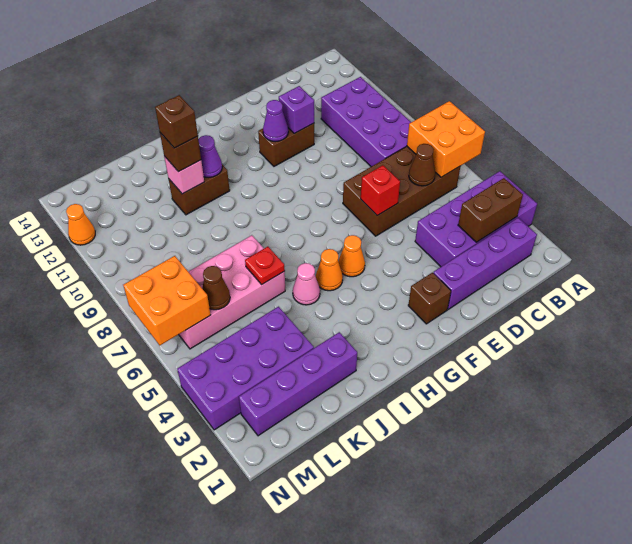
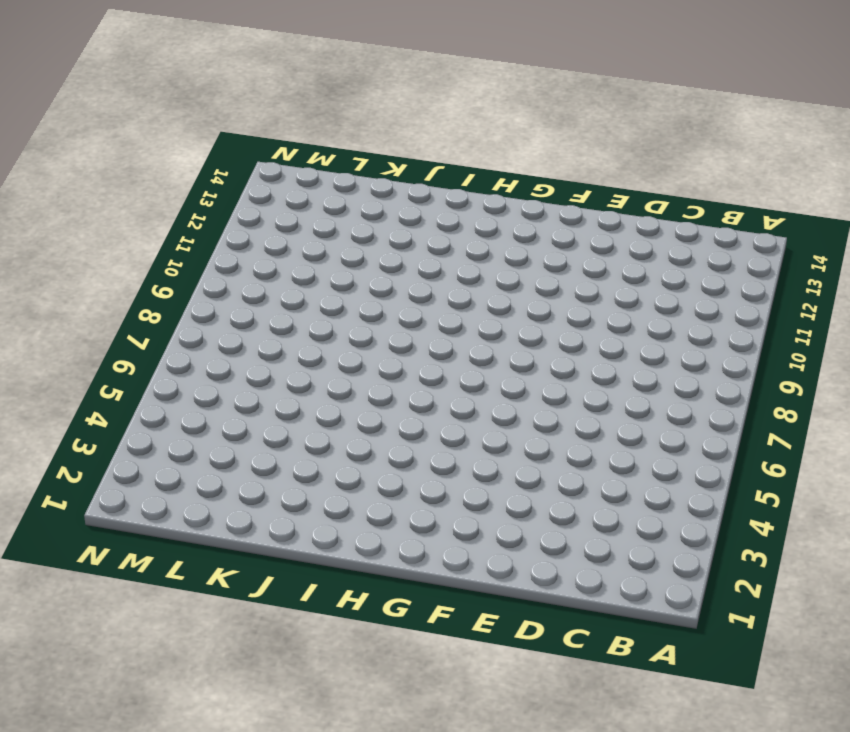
none -> purple brick A3:D4 level 1
none -> purple brick B2:E2 level 1
none -> brown brick B6:E7 level 1

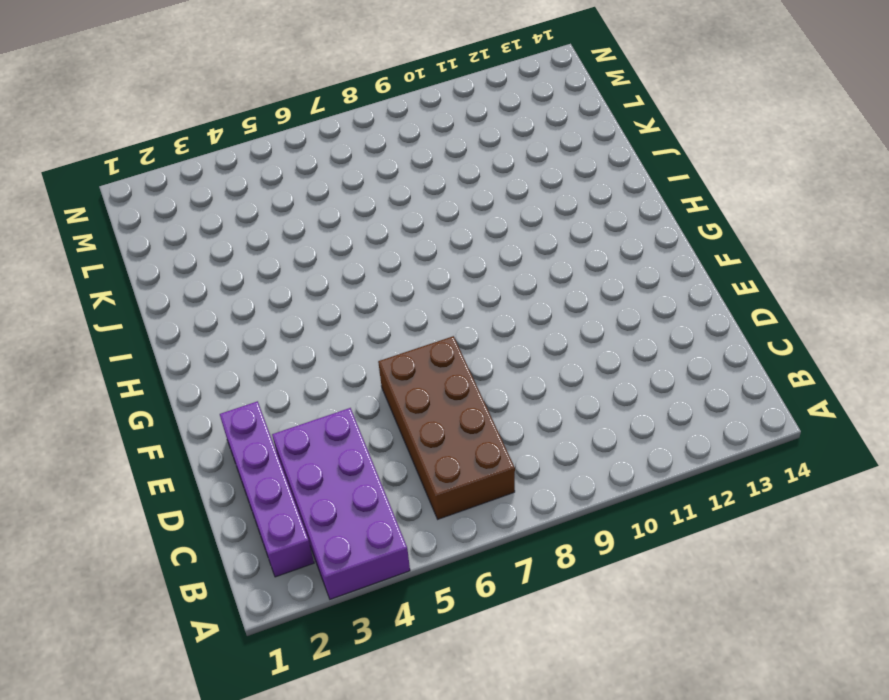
none -> purple brick B8:C11 level 1
none -> brown brick E11:F11 level 1
none -> brown brick F2 level 1

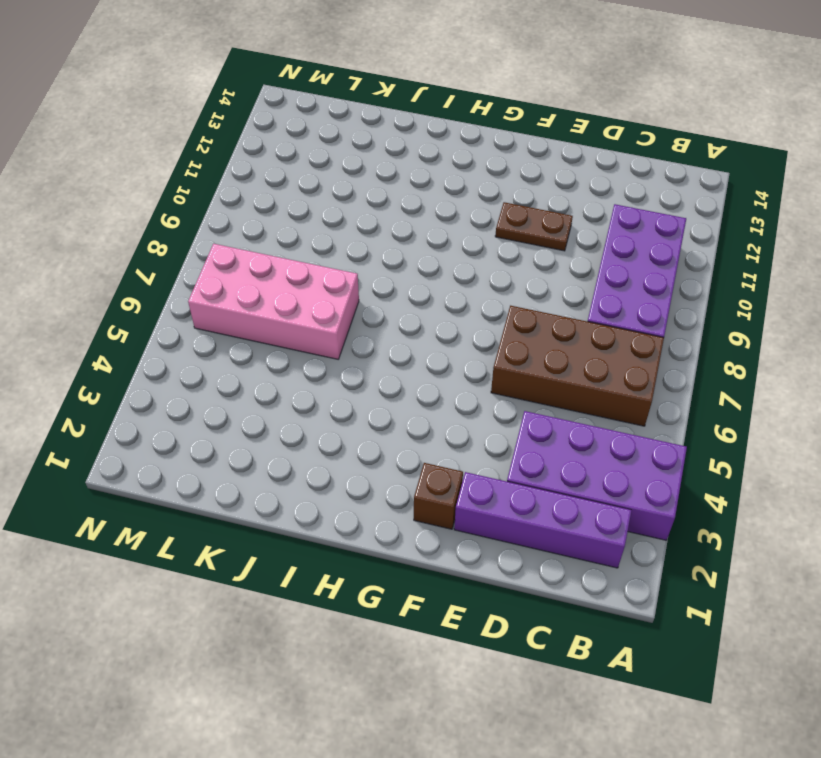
brown plate E11:F11 level 1 -> brown brick E11:F11 level 1
none -> orange cone G5 level 1
none -> orange cone H5 level 1
none -> pink cone I5 level 1

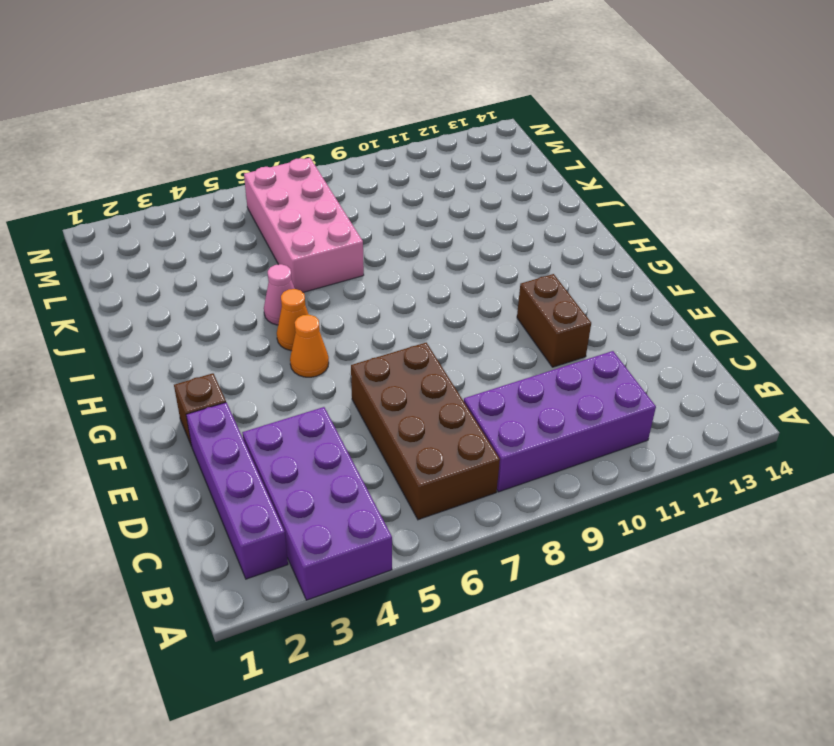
none -> brown brick I11:J11 level 1
none -> purple brick J2:M2 level 1
none -> purple brick K3:N4 level 1

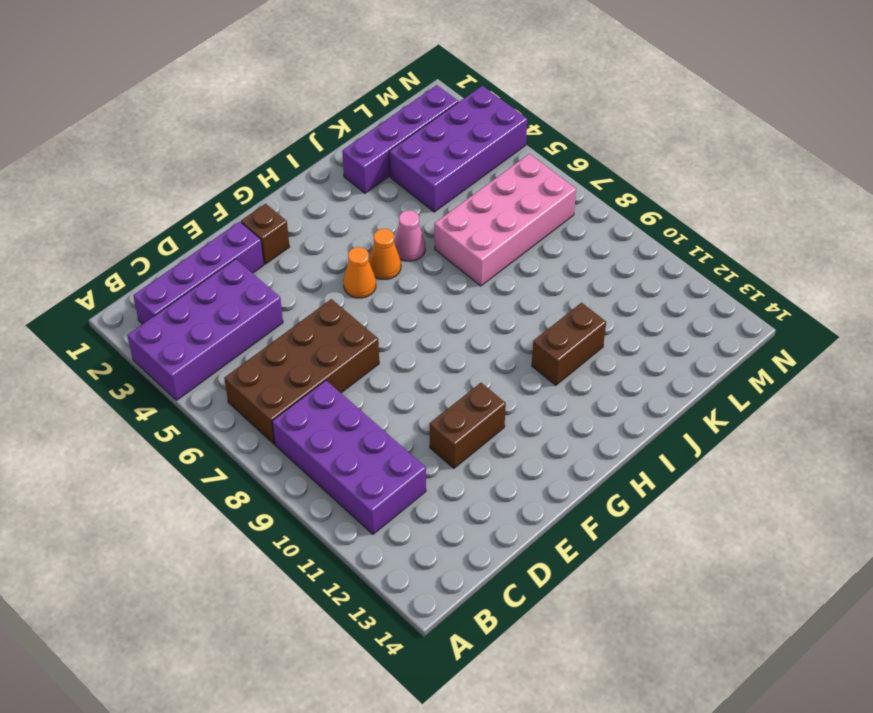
none -> orange cone N12 level 1
none -> orange brick A6:B7 level 2
none -> brown brick B3:C3 level 2

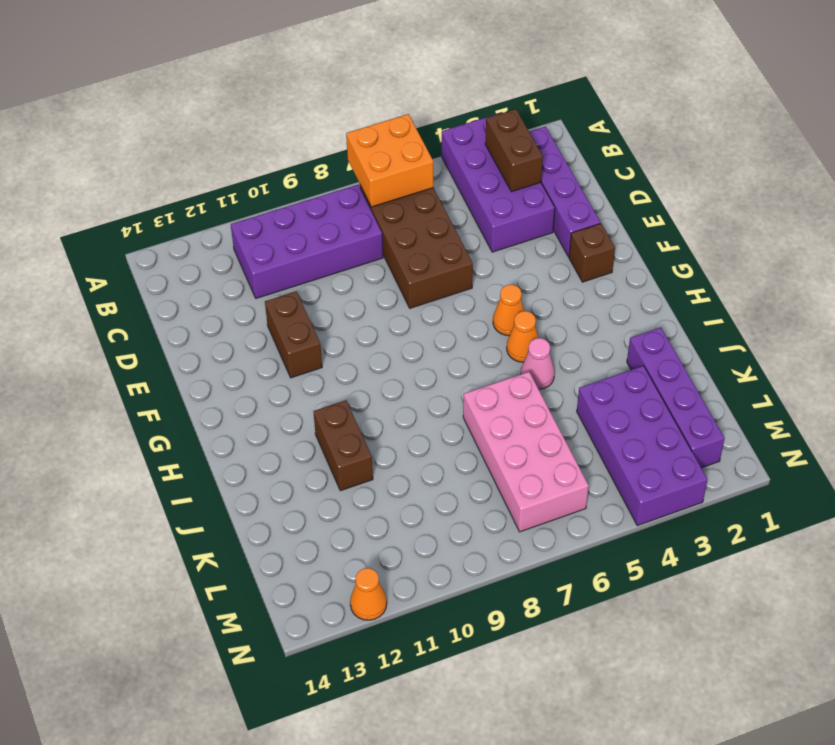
none -> brown cone C6 level 2
none -> red brick E6 level 2
none -> purple brick E11 level 2

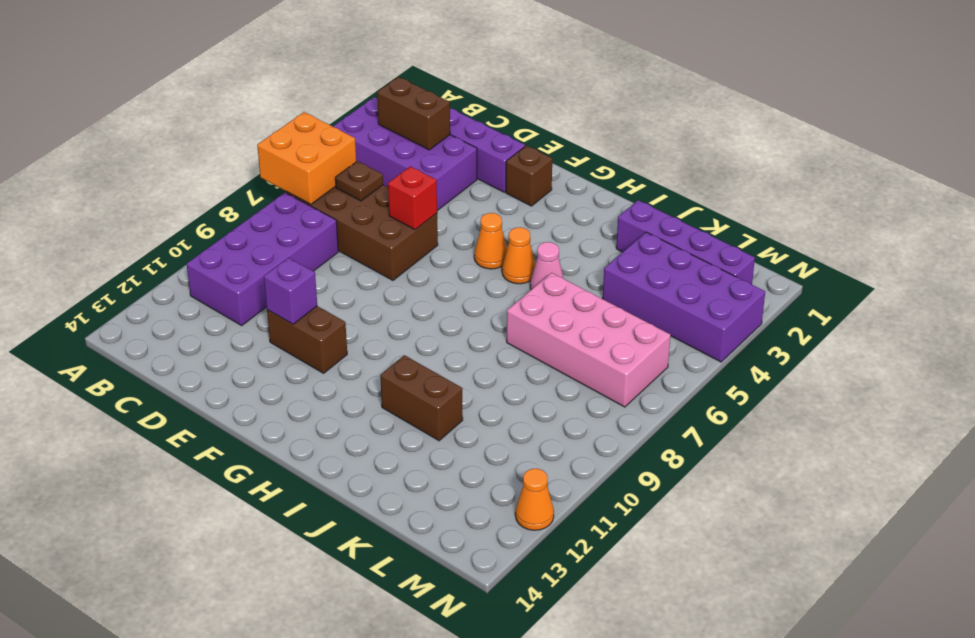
brown plate C6 level 2 -> brown cone C6 level 2
none -> purple cone F11 level 2
none -> purple cone I11 level 2
none -> red plate J6 level 2

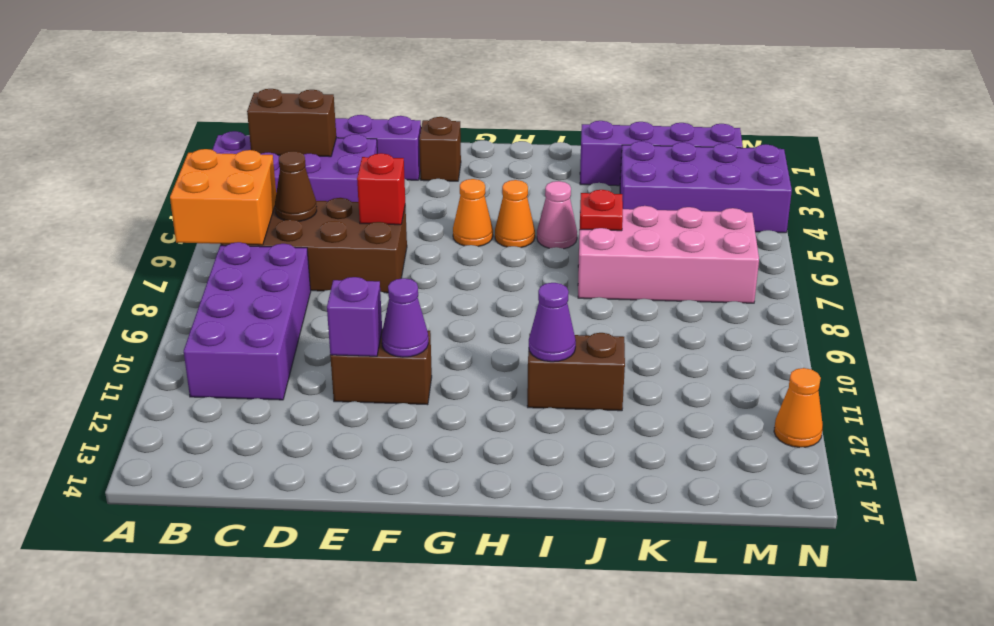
none -> pink brick J11 level 2
none -> brown cone L6 level 2
none -> orange brick M6:N7 level 2

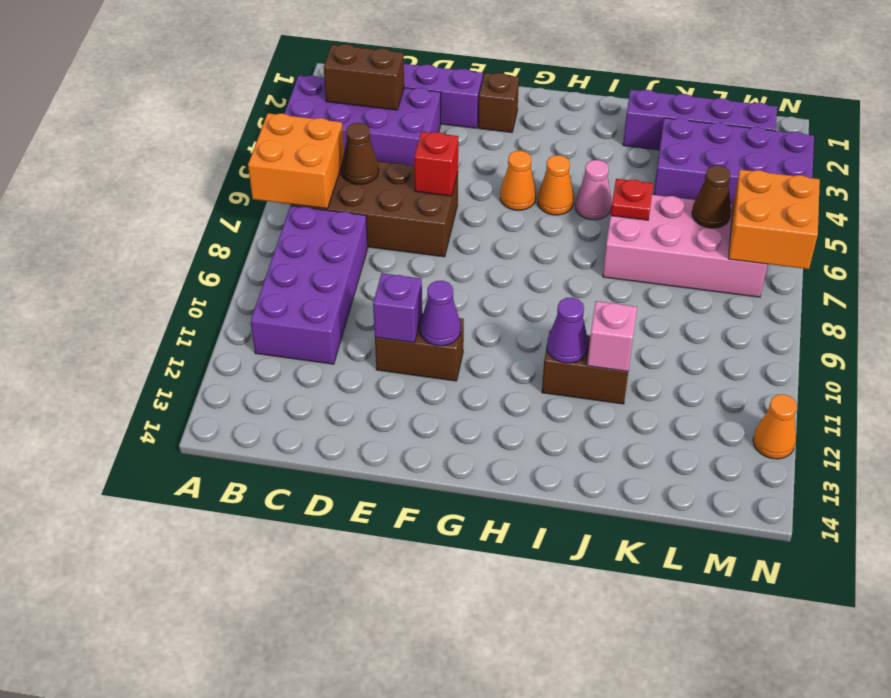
none -> brown brick J11 level 3
none -> brown brick J11 level 4

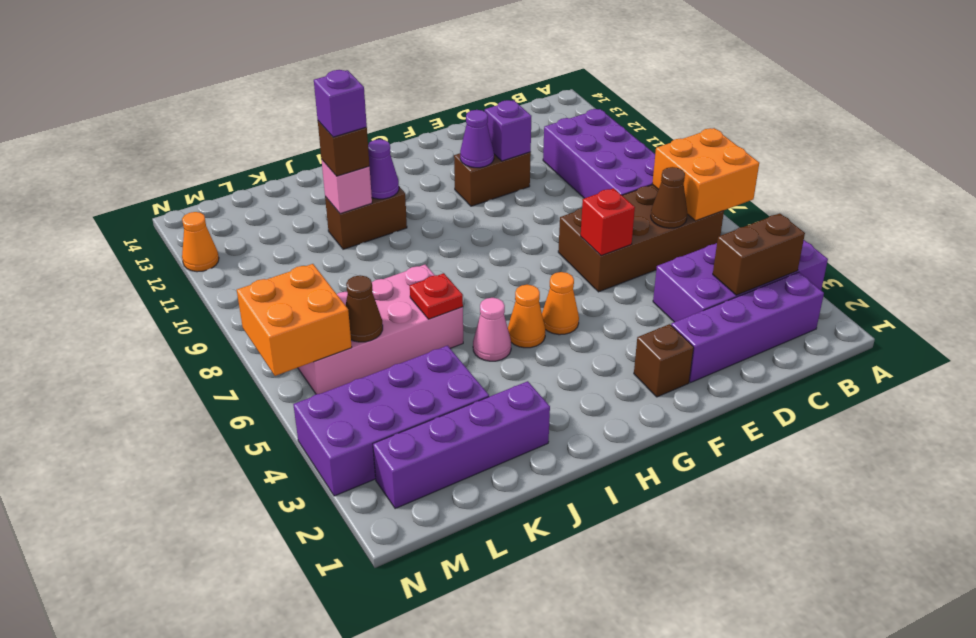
purple brick J11 level 4 -> brown brick J11 level 4

